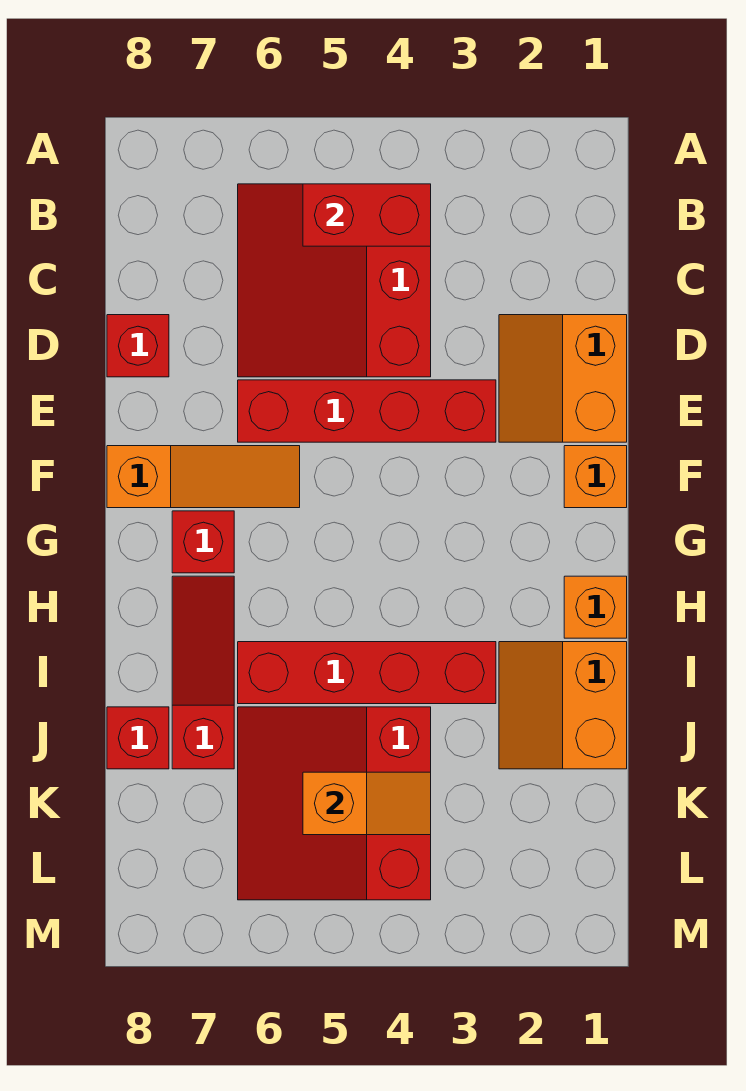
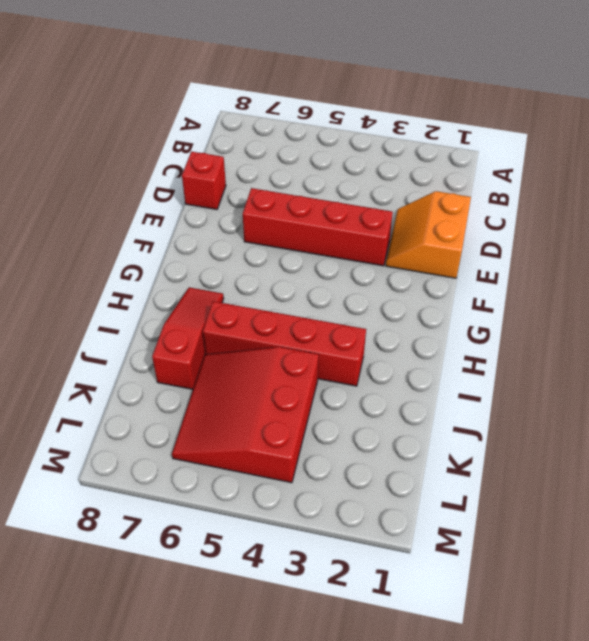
none -> red slope B4:D6 level 1 top 4
none -> orange brick F1 level 1
none -> orange slope F6:F8 level 1 top 8

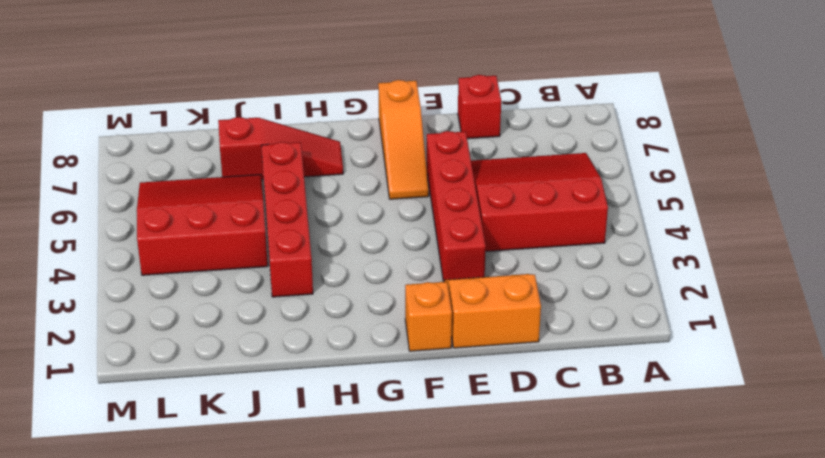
none -> red brick G7 level 1
none -> orange brick H1 level 1
none -> orange slope I1:J2 level 1 top 1

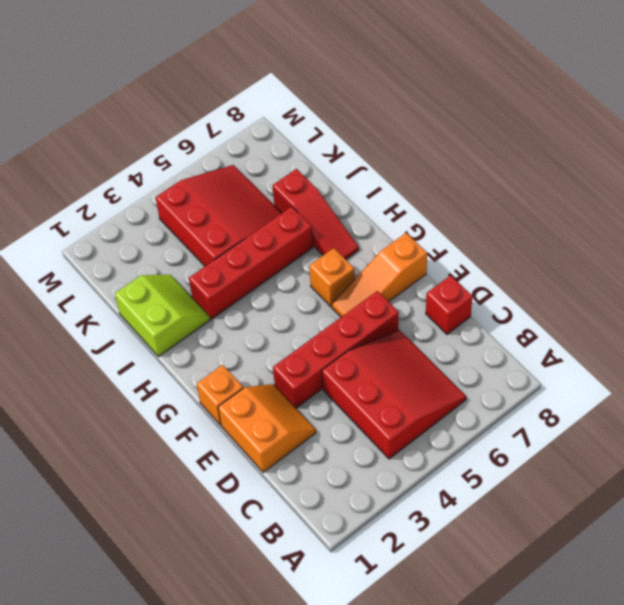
orange brick G6 level 1 -> orange brick H1 level 1
lime slope I1:J2 level 1 top 1 -> orange slope I1:J2 level 1 top 1
none -> red brick G7 level 1
none -> red brick J8 level 1
none -> red brick B4:B5 level 2

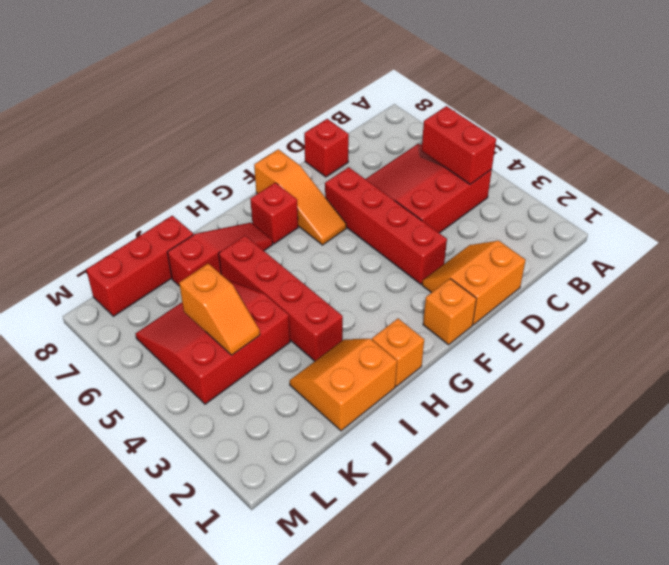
red brick J8:L8 level 1 -> red brick J8 level 1

